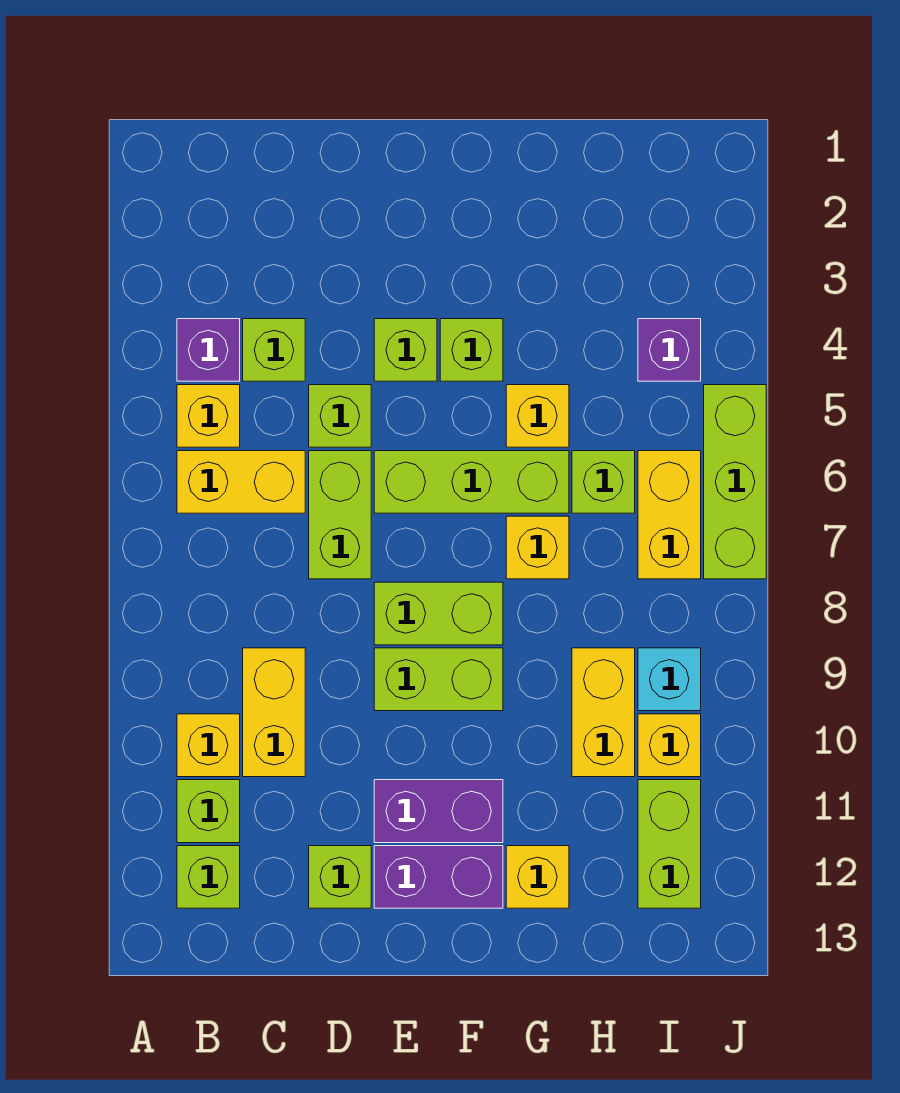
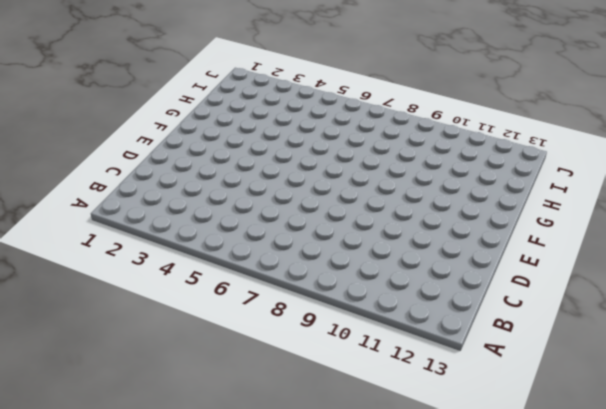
none -> purple brick B4 level 1
none -> yellow brick B5 level 1
none -> yellow brick B6:C6 level 1

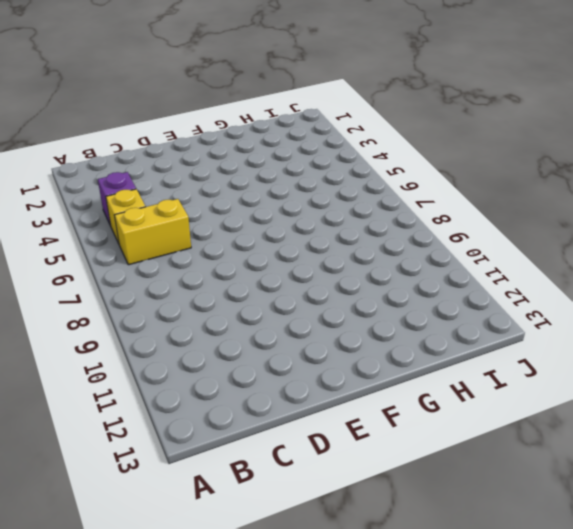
none -> yellow brick B10 level 1
none -> lime brick B11 level 1
none -> lime brick B12 level 1

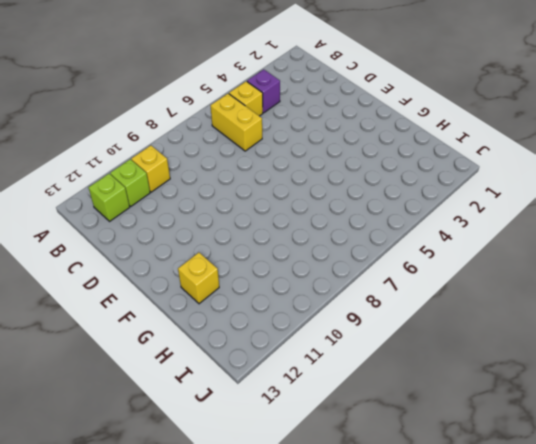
none -> lime brick C4 level 1
none -> yellow brick C9:C10 level 1
none -> lime brick D5 level 1

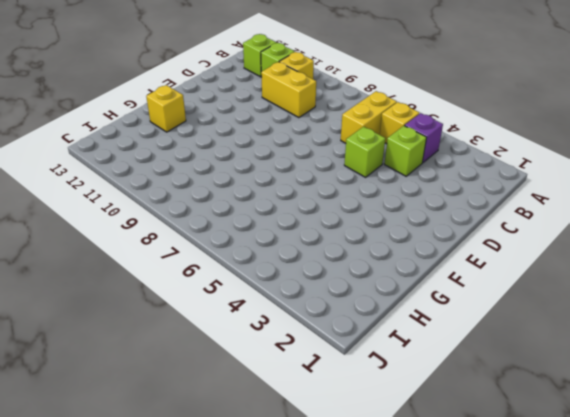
none -> lime brick D6:D7 level 1
none -> lime brick D12 level 1
none -> lime brick E4 level 1

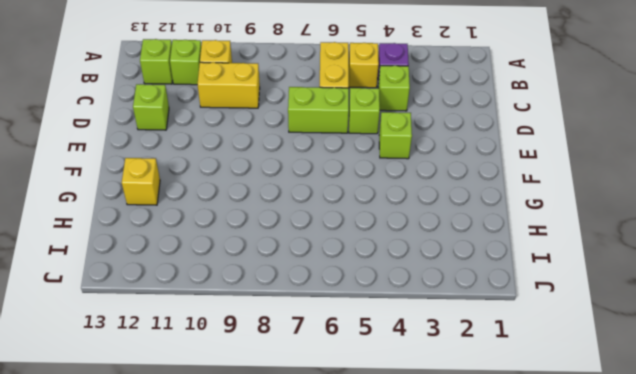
none -> lime brick E6:G6 level 1
none -> lime brick E8:F8 level 1
none -> lime brick E9:F9 level 1

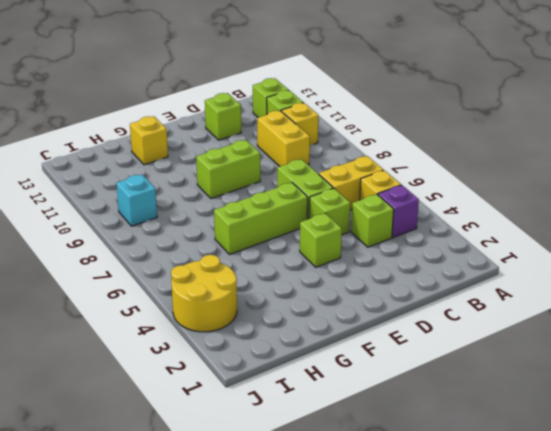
yellow round brick I3:J4 level 1 -> purple brick I4 level 1
none -> lime brick E8:F8 level 1
none -> purple brick E11:F11 level 1
none -> purple brick E12:F12 level 1

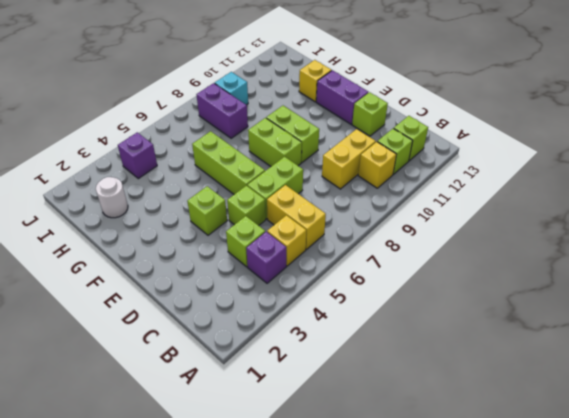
white round brick H2 level 1 -> none
purple brick H8:I8 level 1 -> purple brick E11:F11 level 1
none -> lime brick F4 level 1
none -> yellow brick G5 level 1
none -> yellow brick G7 level 1

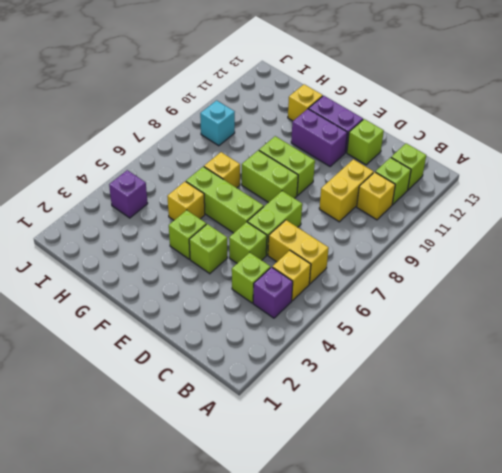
none -> lime brick H6 level 1
none -> yellow brick H9:H10 level 1
none -> yellow brick I6:I7 level 1

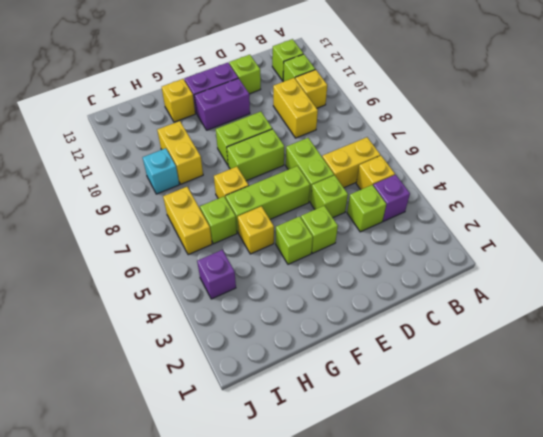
none -> yellow brick I10 level 1
none -> lime brick I11:I12 level 1
none -> lime brick J5:J7 level 1

